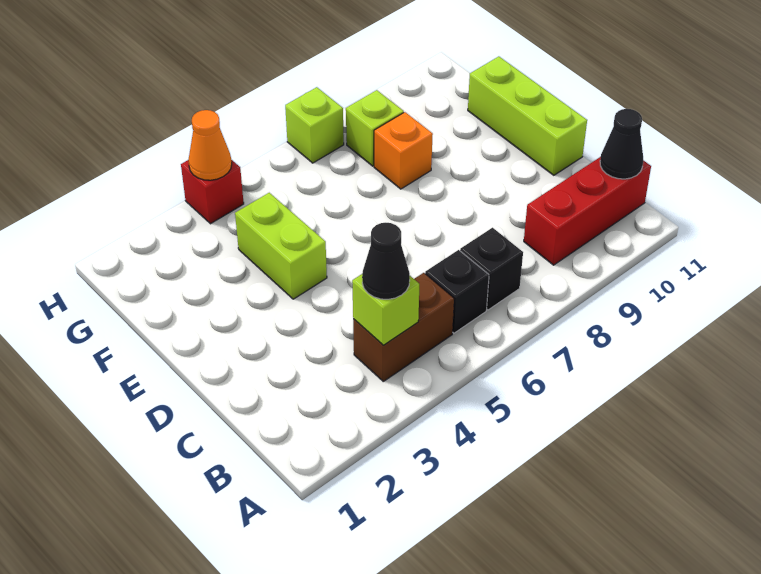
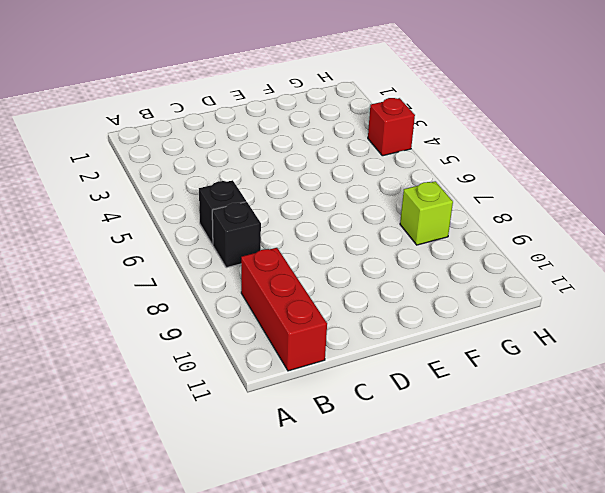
none -> brown brick B4:B5 level 1
none -> lime brick D11:F11 level 1
none -> lime brick E4:F4 level 1

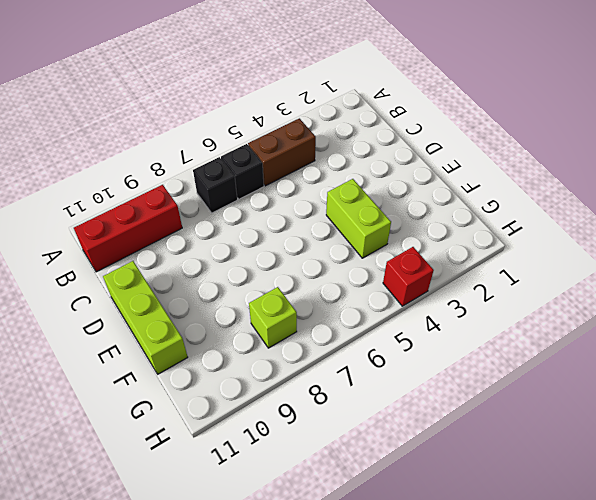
none -> orange brick F8 level 1
none -> lime brick H7 level 1
none -> lime brick B4 level 2

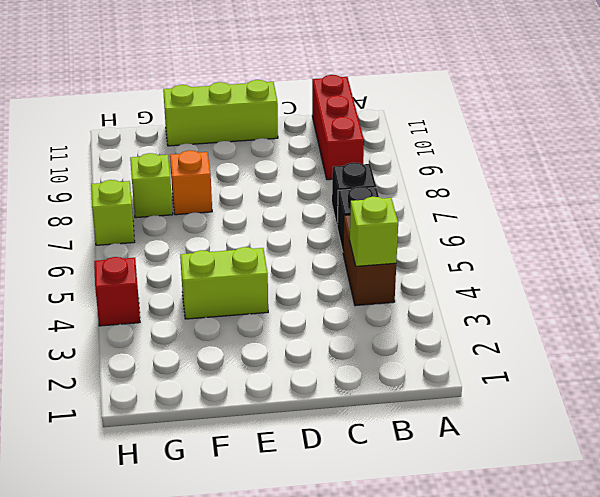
none -> black cone B11 level 2
none -> orange cone H4 level 2
none -> black cone B4 level 3

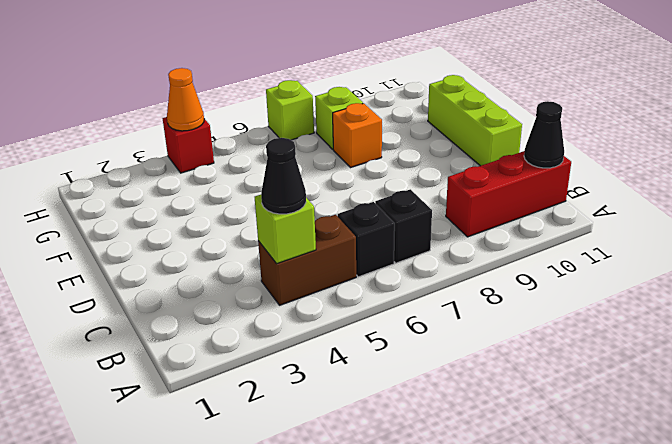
none -> lime brick E4:F4 level 1

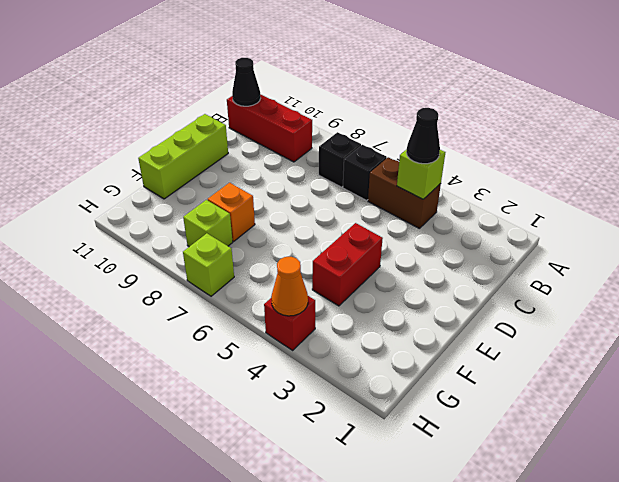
red brick E4:F4 level 1 -> lime brick E4:F4 level 1

